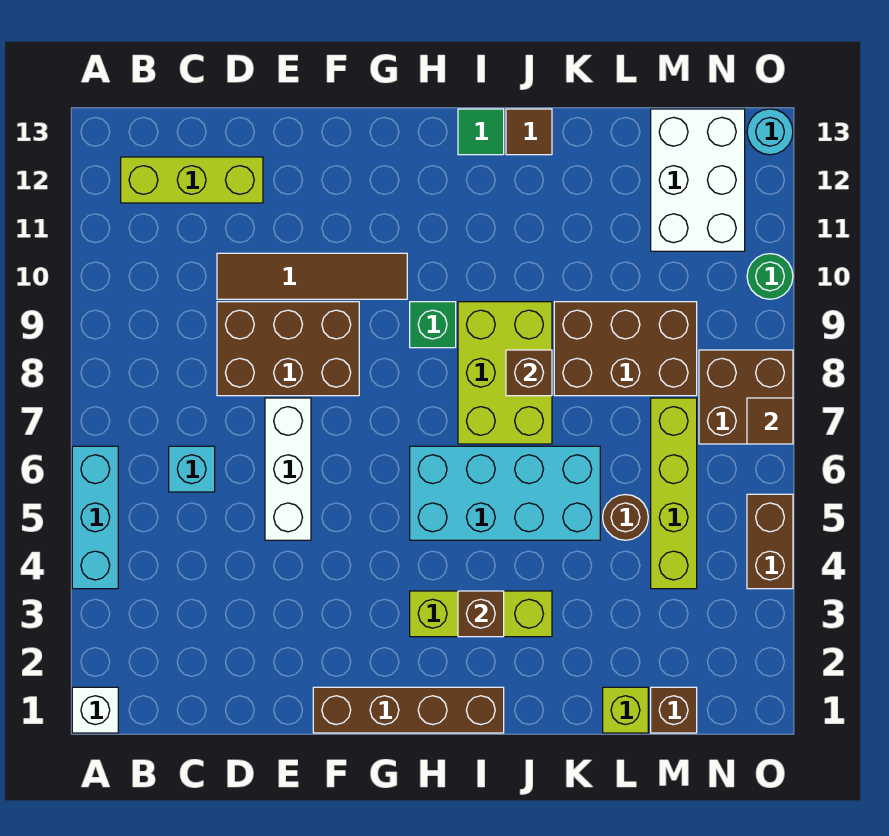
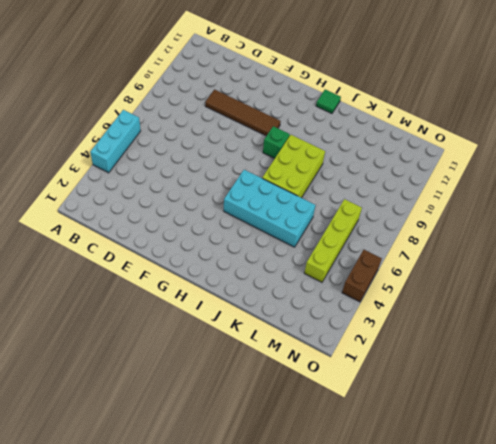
none -> white brick A1 level 1
none -> lime brick B12:D12 level 1
none -> cyan brick C6 level 1

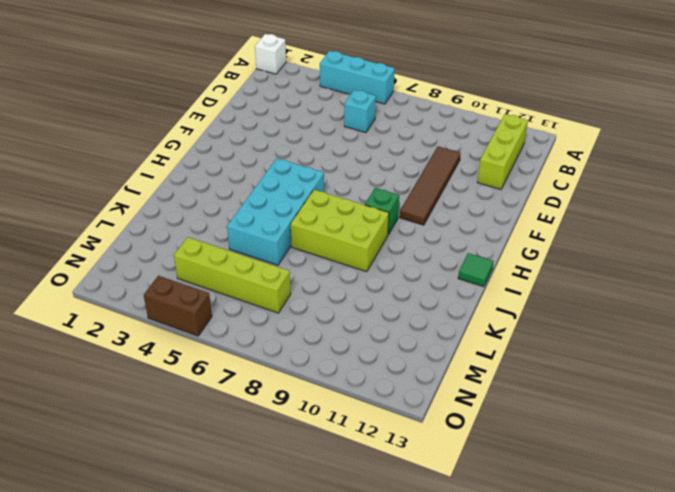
none -> brown brick D8:F9 level 1
none -> white brick E5:E7 level 1
none -> brown brick F1:I1 level 1

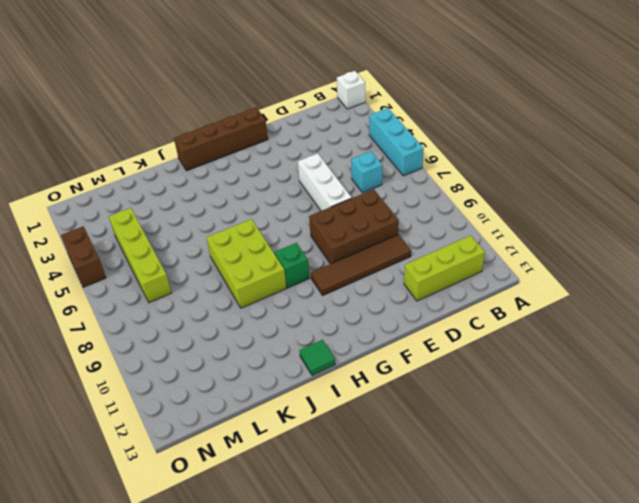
none -> lime brick H3:J3 level 1
none -> cyan brick H5:K6 level 1
none -> brown tile J13 level 1

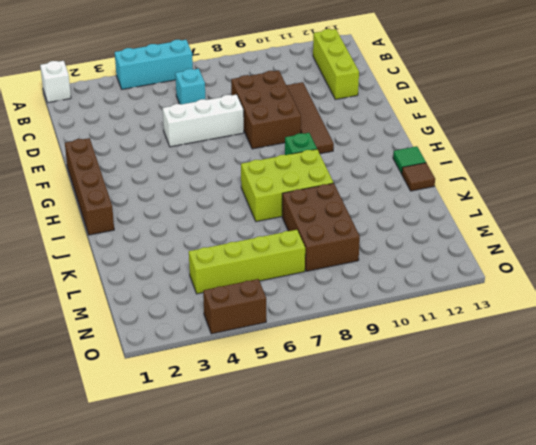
none -> lime brick H3:J3 level 1
none -> cyan brick H5:K6 level 1
none -> lime brick L1 level 1

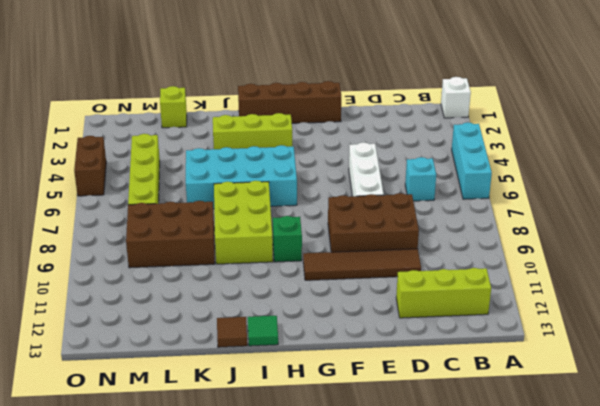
none -> brown round brick L5 level 1
none -> brown brick M1 level 1
none -> white brick M11:N13 level 1

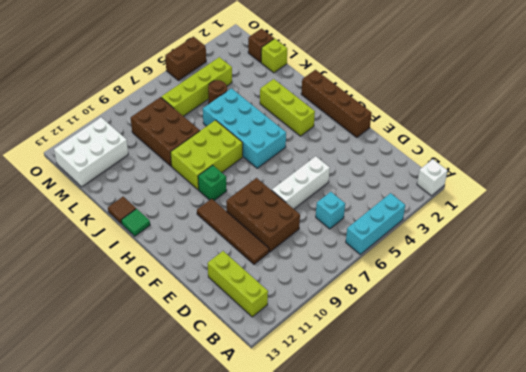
none -> brown brick N7:O8 level 1
none -> green round brick O10 level 1
none -> cyan round brick O13 level 1

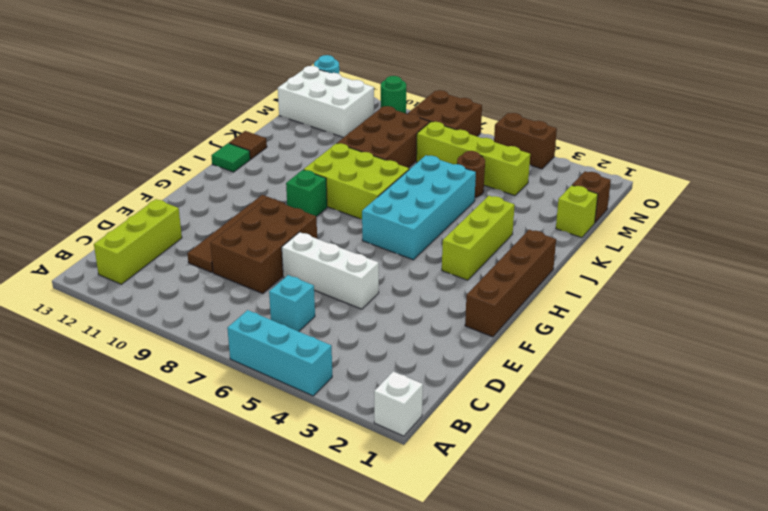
none -> brown brick I3 level 2
none -> brown brick J8 level 2
none -> brown tile O7 level 2

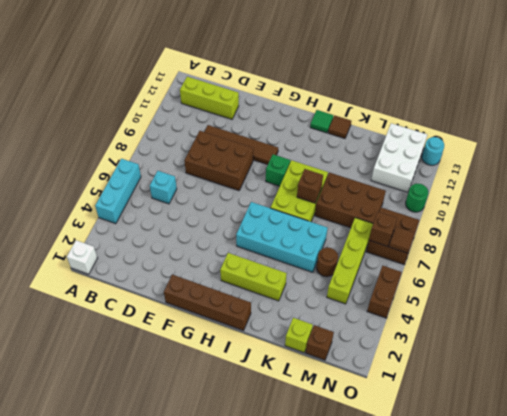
brown brick N7 level 2 -> brown brick I3 level 2
none -> white brick E5:E7 level 1

